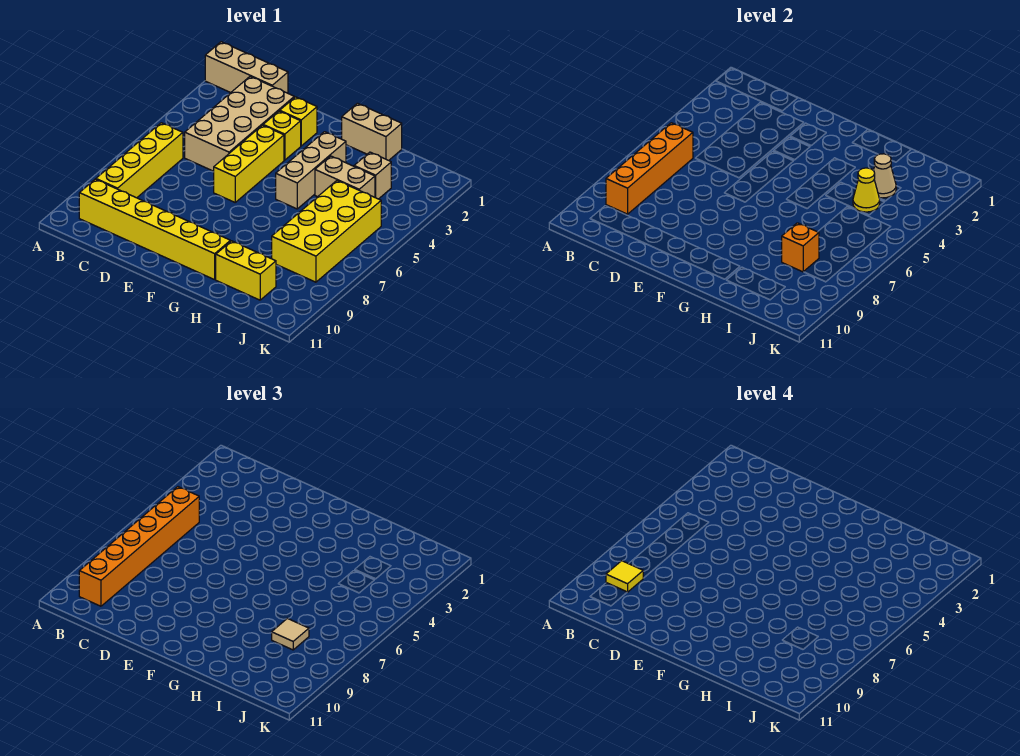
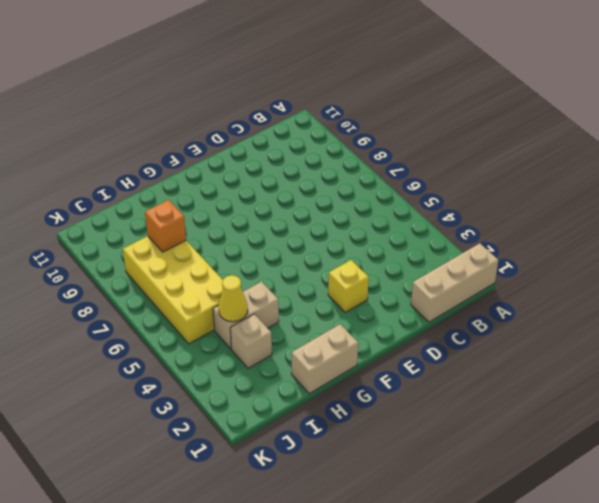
none -> yellow brick B6:B9 level 1
none -> yellow brick B10:G10 level 1
none -> tan brick C2:D5 level 1

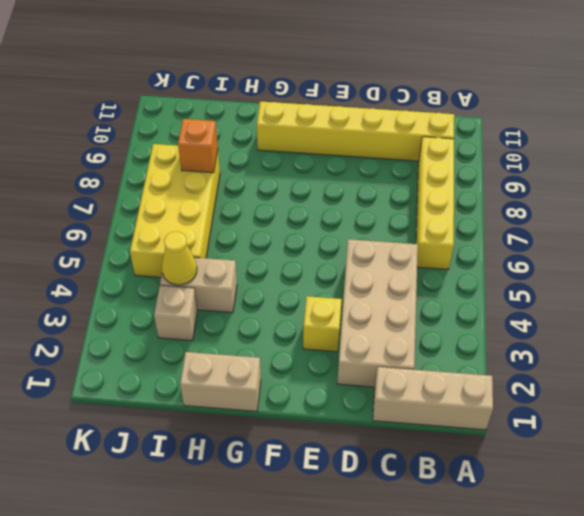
none -> yellow brick E2 level 1
none -> yellow brick E4:E6 level 1
none -> tan brick G3:G5 level 1

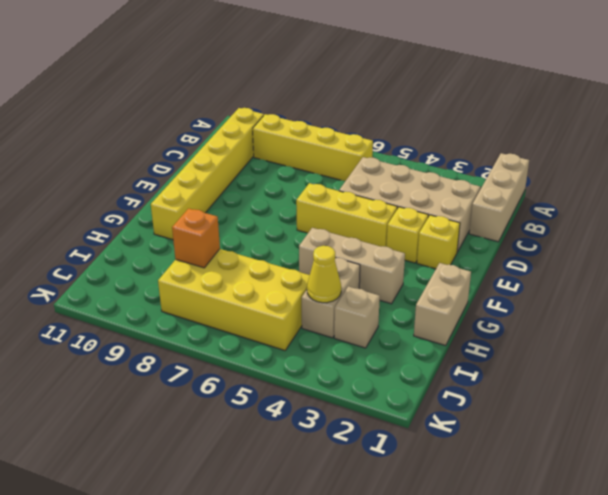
none -> yellow brick H10:I10 level 1
none -> orange brick B6:B9 level 2
none -> tan cone I3 level 2

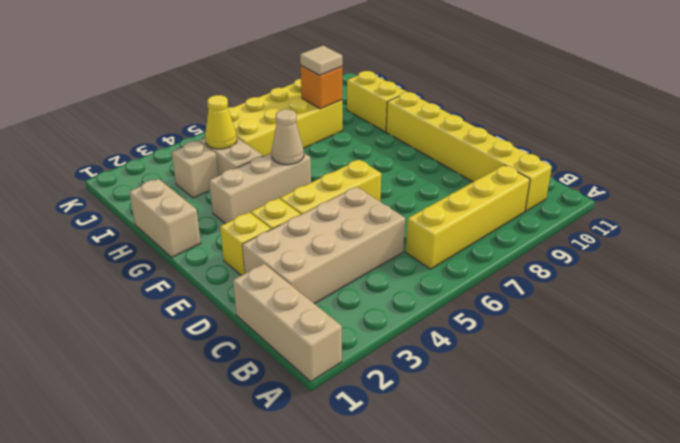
tan cone G5 level 2 -> tan cone I3 level 2
none -> orange brick B6:B9 level 2
none -> orange brick B5:B10 level 3
none -> yellow tile B9 level 4

